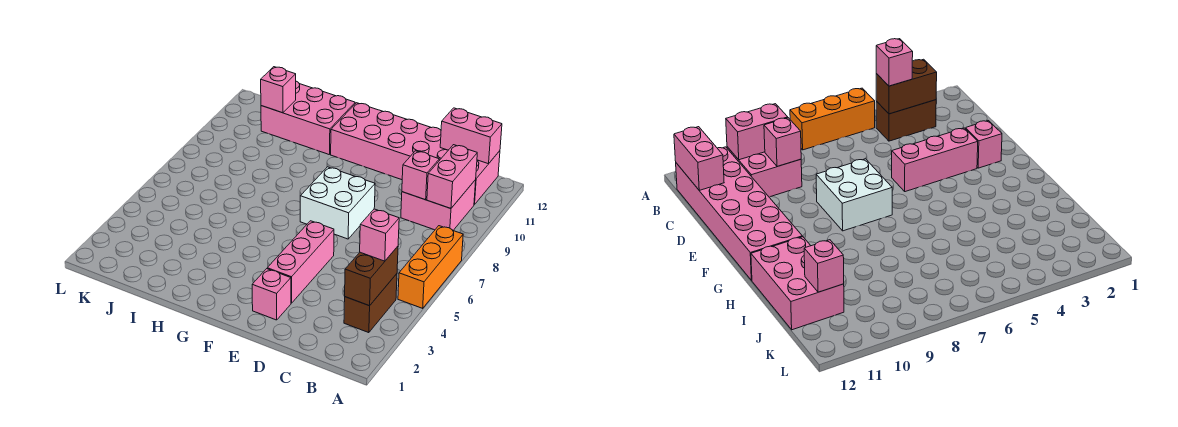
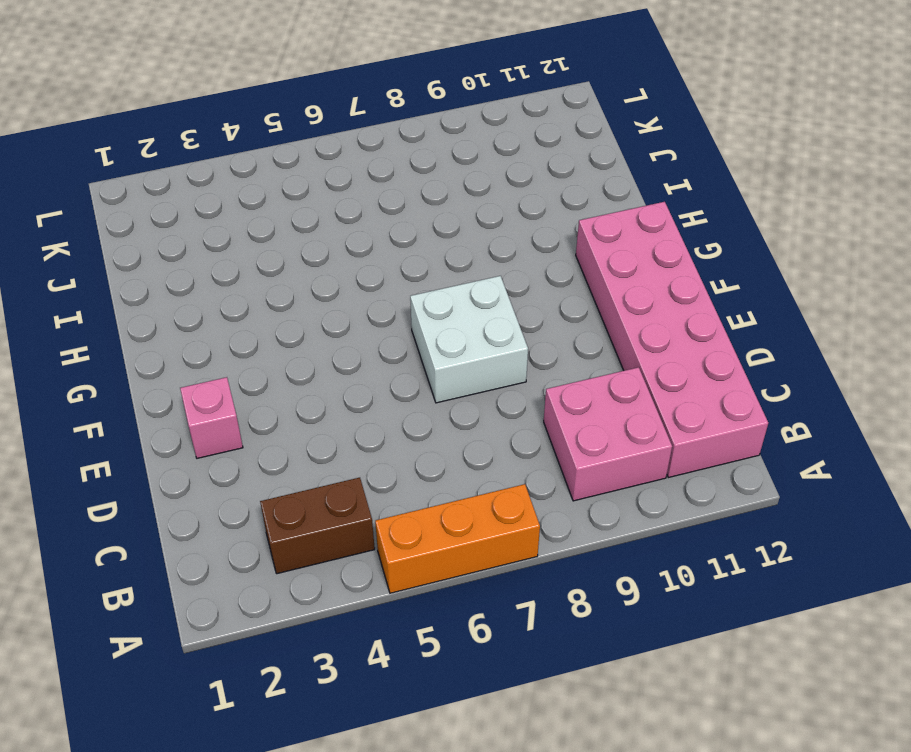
none -> pink brick E3:E5 level 1
none -> pink brick H11:J12 level 1
none -> brown brick B3:B4 level 2

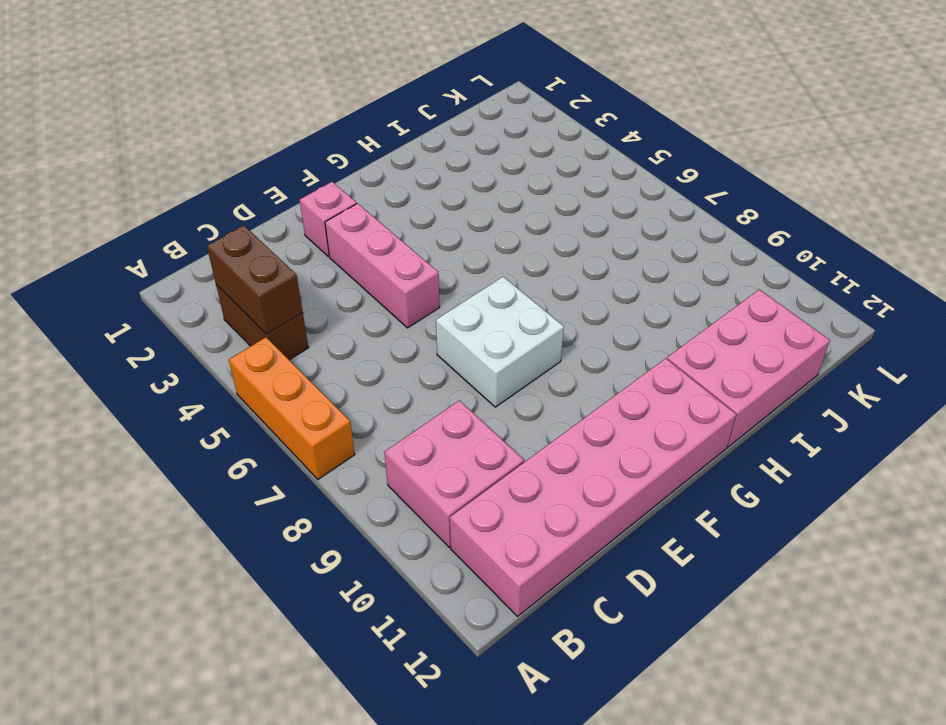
none -> pink brick B9:B10 level 2
none -> pink brick B12:C12 level 2
none -> pink brick C9 level 2

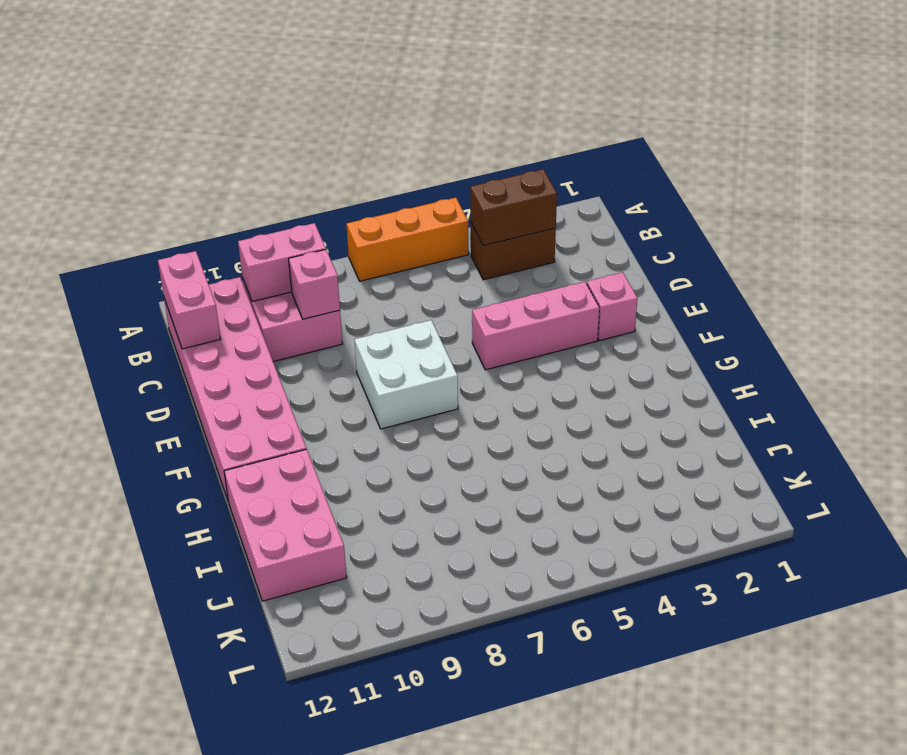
none -> pink brick J11 level 2
none -> pink brick B4 level 3

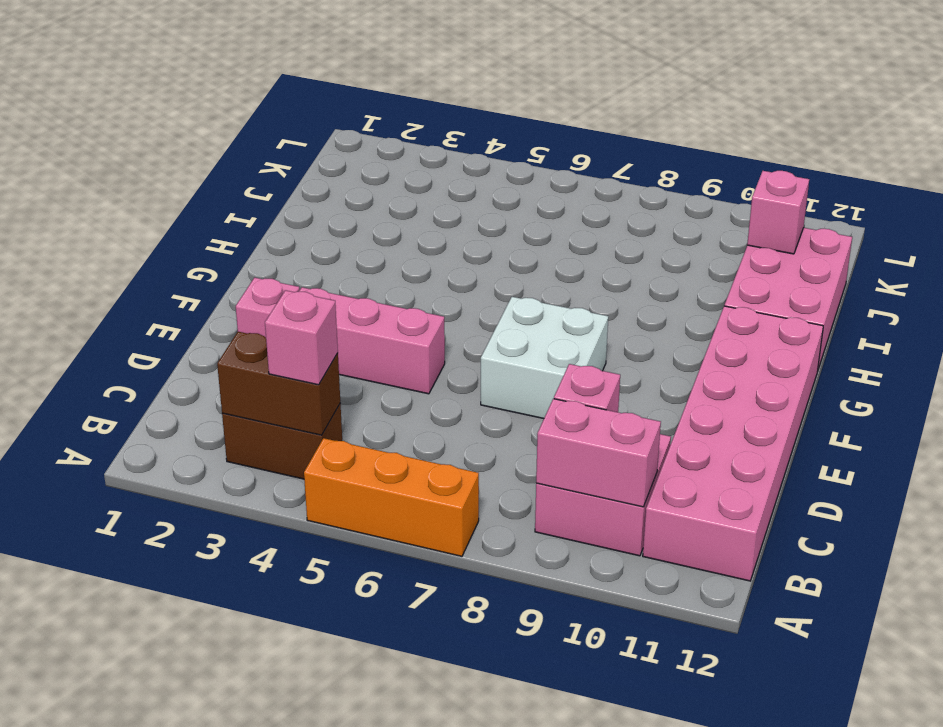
none -> pink brick B12:C12 level 2

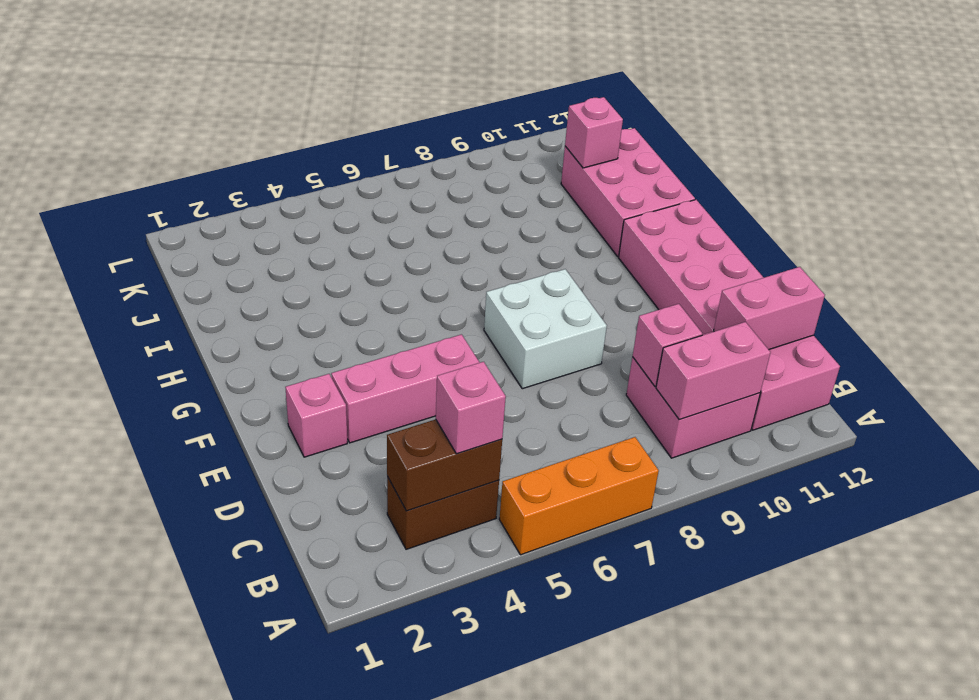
pink brick C11:C12 level 2 -> pink brick B12:C12 level 2

